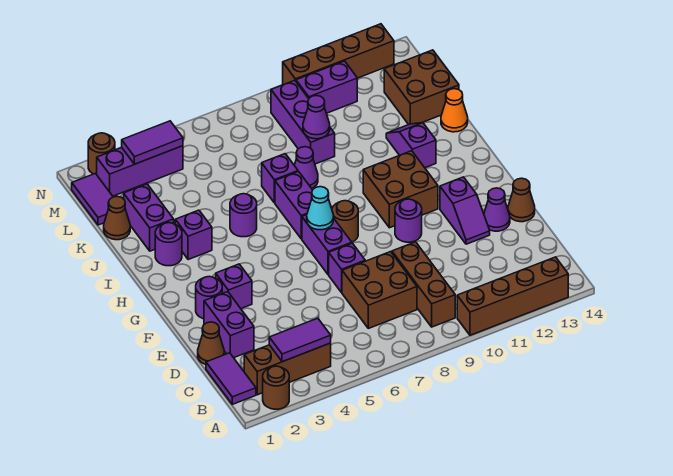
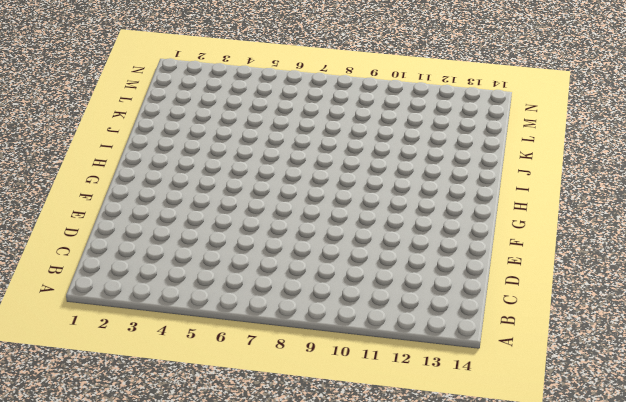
none -> brown round brick A2 level 1
none -> brown brick A10:A13 level 1
none -> purple tile B1:C1 level 1
none -> brown brick B2:B4 level 1

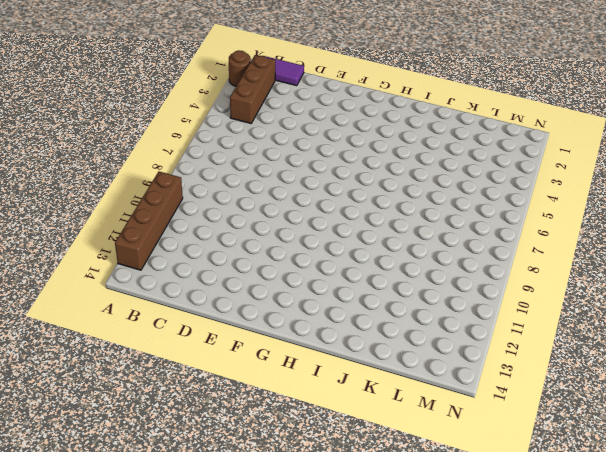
none -> brown brick B9:D9 level 1
none -> brown brick C7:D8 level 1
none -> brown cone D1 level 1
none -> purple brick D2:E2 level 1

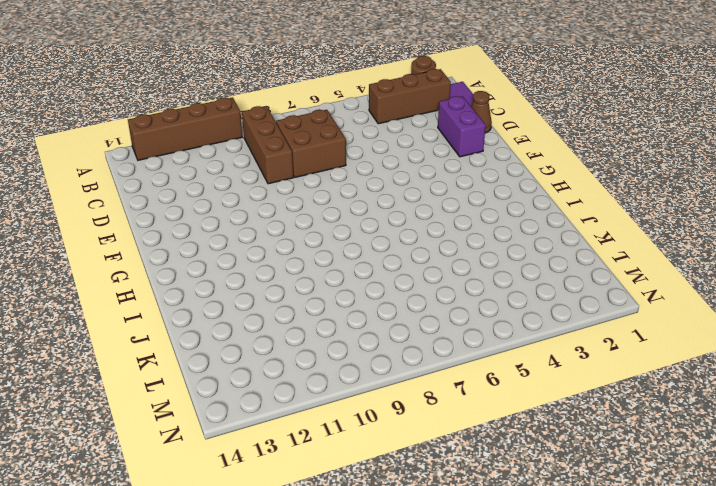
none -> purple brick E7 level 1
none -> purple slope E12:F12 level 1 top F
none -> purple cone E13 level 1
none -> brown cone E14 level 1

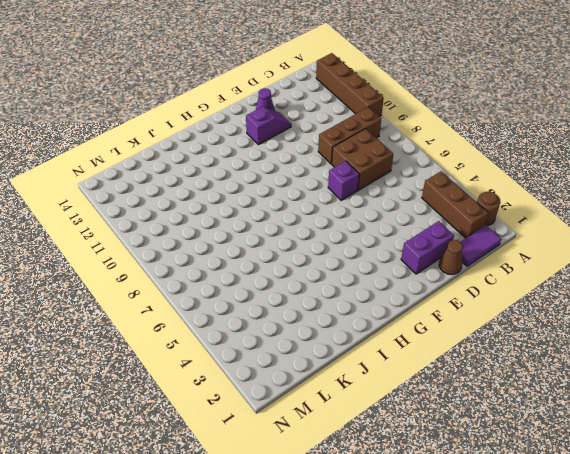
none -> brown cone E14 level 1
none -> purple round brick F2 level 1
none -> purple brick F3 level 1
none -> purple brick F7:G7 level 1

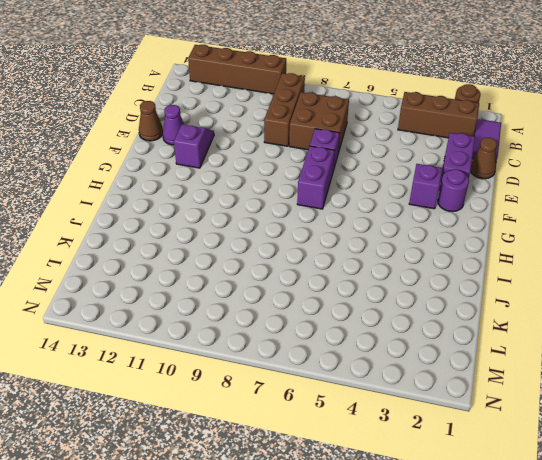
none -> purple round brick F10 level 1
none -> brown round brick G8 level 1
none -> brown brick G10:H11 level 1
none -> purple brick H7:I7 level 1

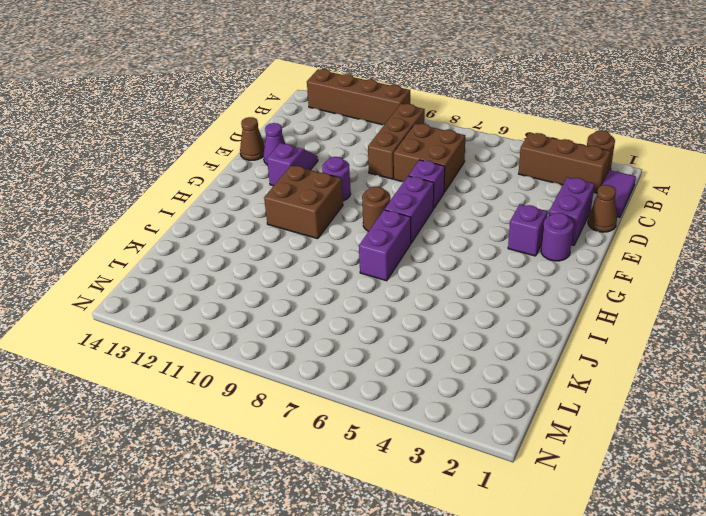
none -> purple round brick I2 level 1
none -> purple brick I3 level 1
none -> purple round brick I5 level 1
none -> purple slope I12:J12 level 1 top I

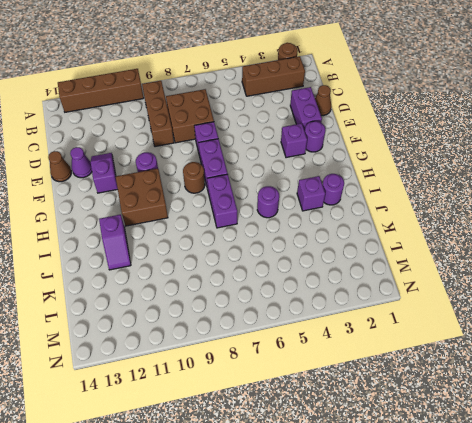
none -> purple tile B1:C1 level 1
none -> purple brick J2:K2 level 1
none -> purple brick J7 level 1
none -> purple cone J8 level 1

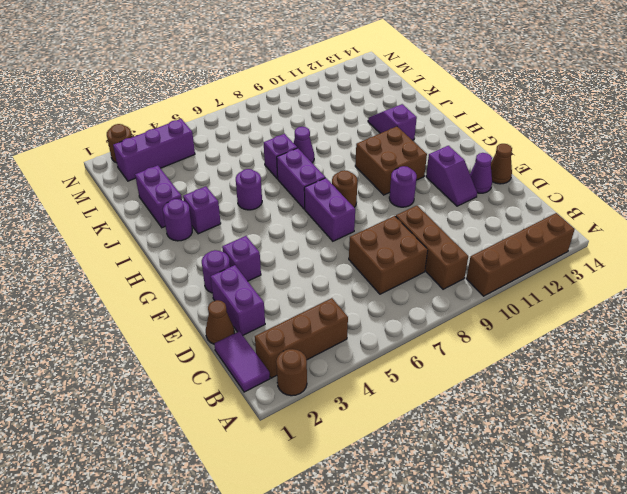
none -> purple brick E7 level 1
none -> orange cone J14 level 1
none -> brown cone K1 level 1
none -> purple brick K9:M9 level 1

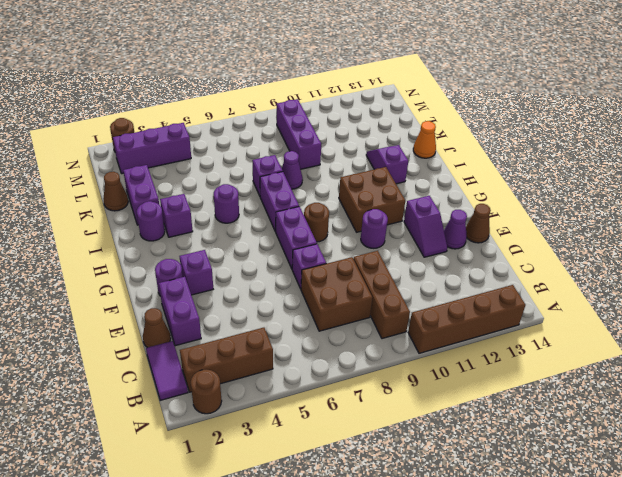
none -> brown brick K13:L14 level 1
none -> purple tile L1:M1 level 1
none -> purple brick M10:M11 level 1
none -> brown brick N10:N13 level 1

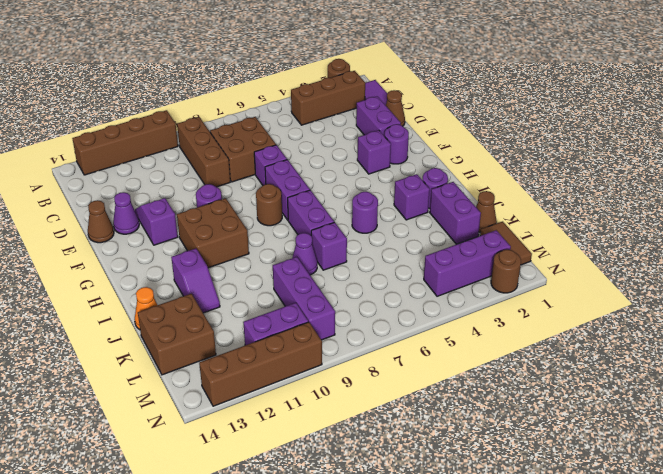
brown tile L1:M1 level 1 -> purple tile L1:M1 level 1
none -> purple tile B3:B4 level 2
none -> cyan cone G7 level 2
none -> purple cone K9 level 2
none -> purple tile M3:M4 level 2

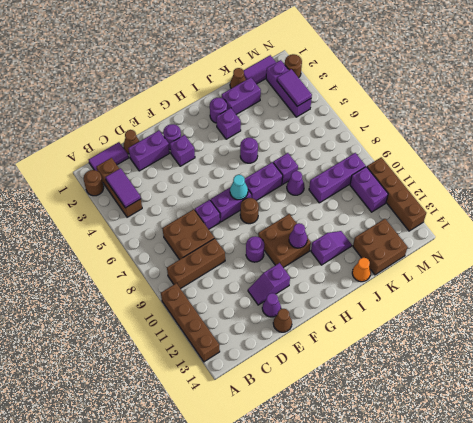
purple cone H11 level 2 -> purple cone K9 level 2

